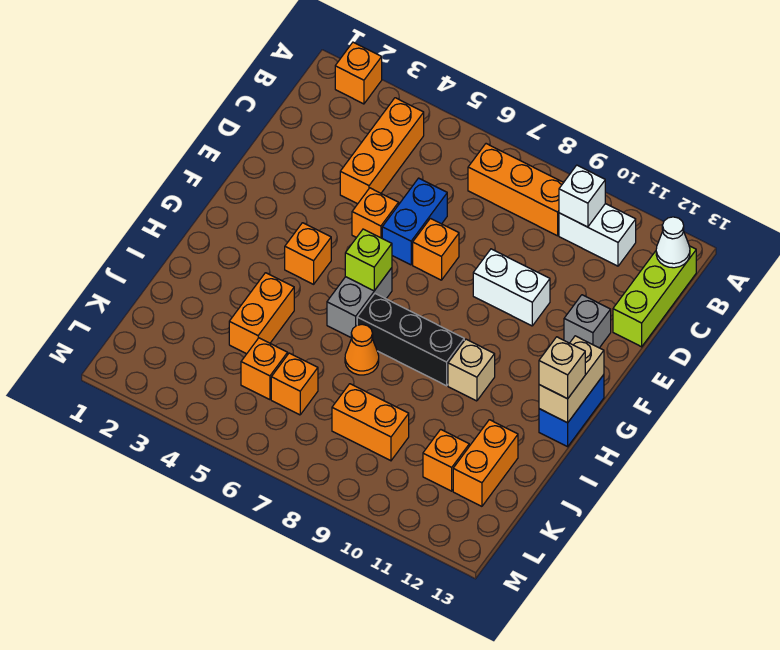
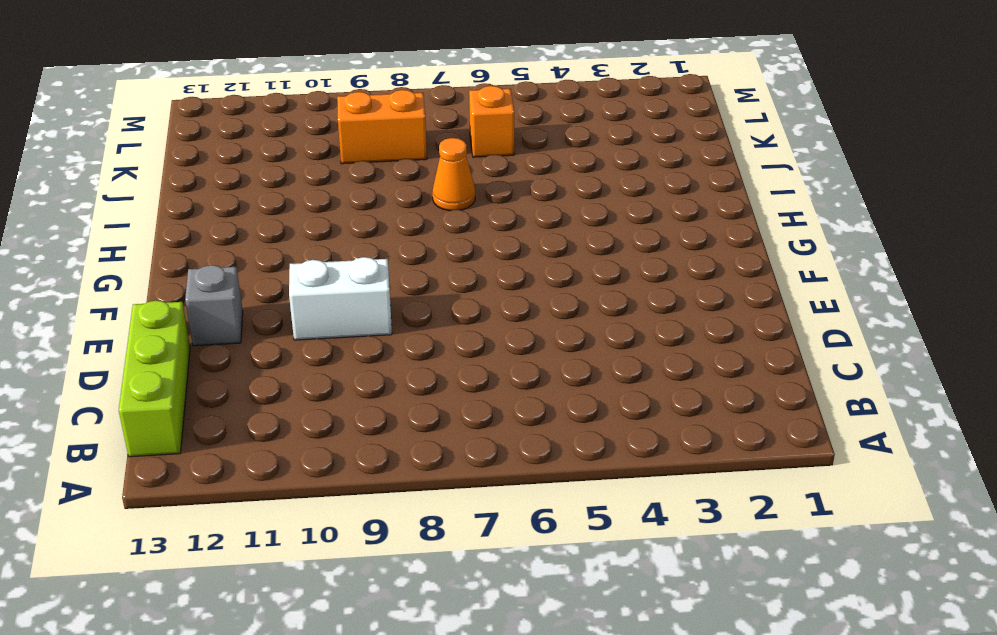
none -> orange brick A2 level 1
none -> orange brick B4:D4 level 1
none -> orange brick B7:B9 level 1

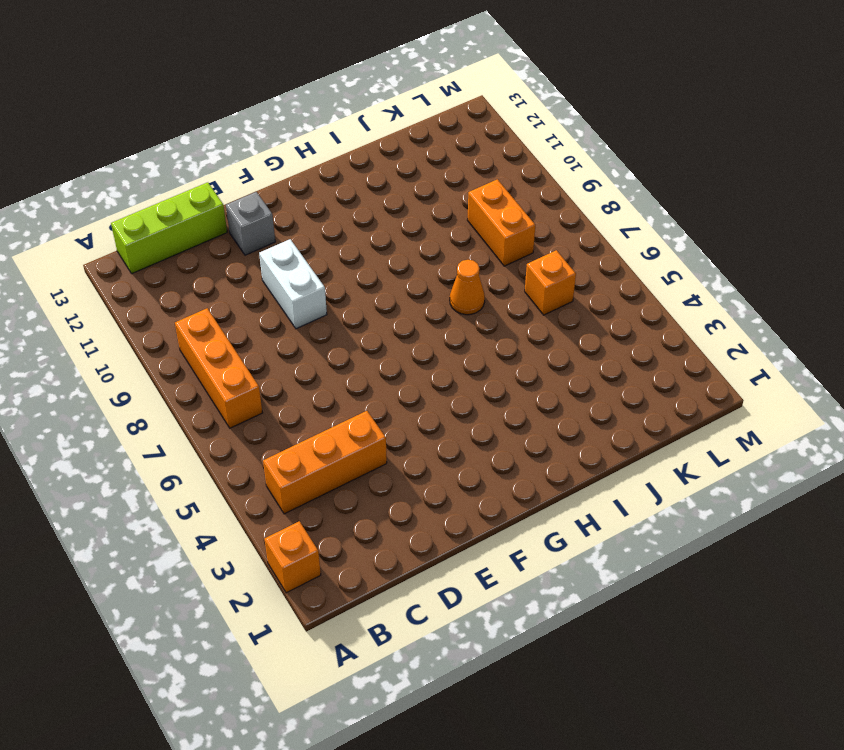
none -> white brick B10:B11 level 1
none -> blue brick D6:E6 level 1
none -> orange brick E5 level 1

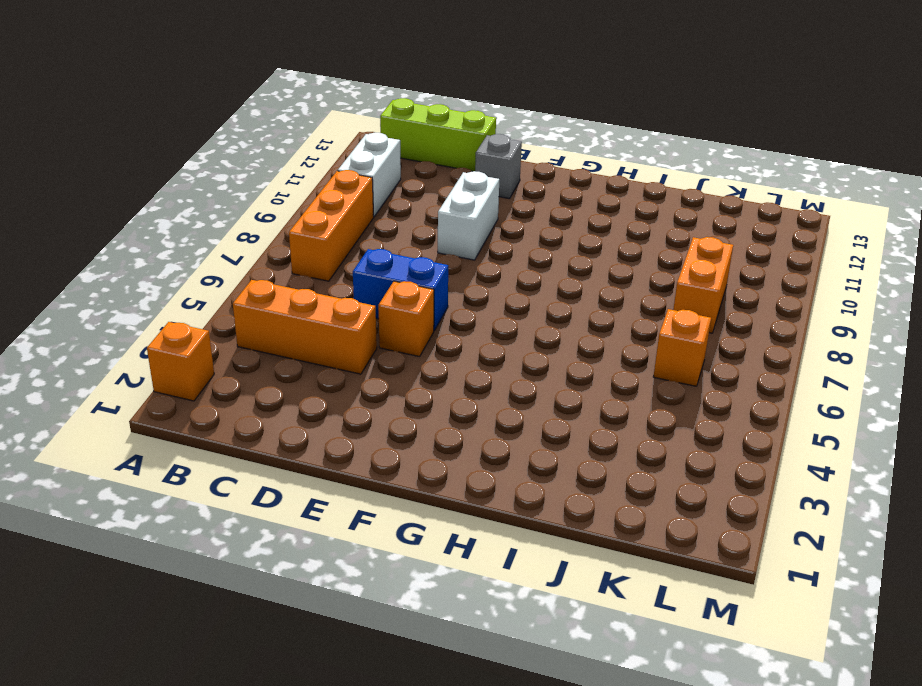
none -> orange brick E7 level 1
none -> orange brick G4 level 1
none -> grey brick G6:H6 level 1

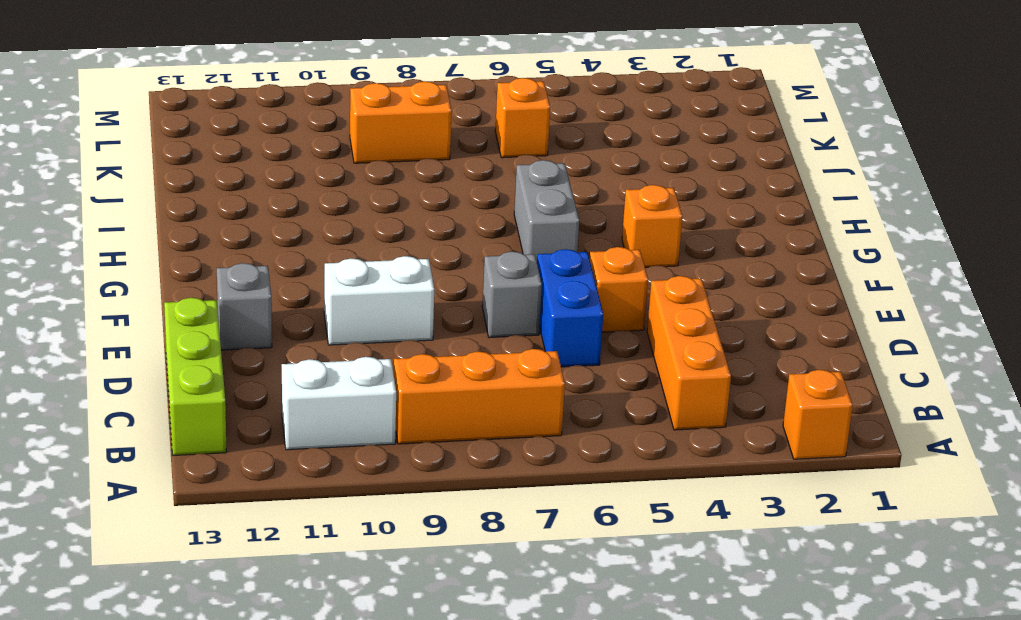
grey brick E7 level 1 -> orange brick E7 level 1
none -> blue brick G13:H13 level 1
none -> black brick H7:H9 level 1
none -> tan brick H10 level 1

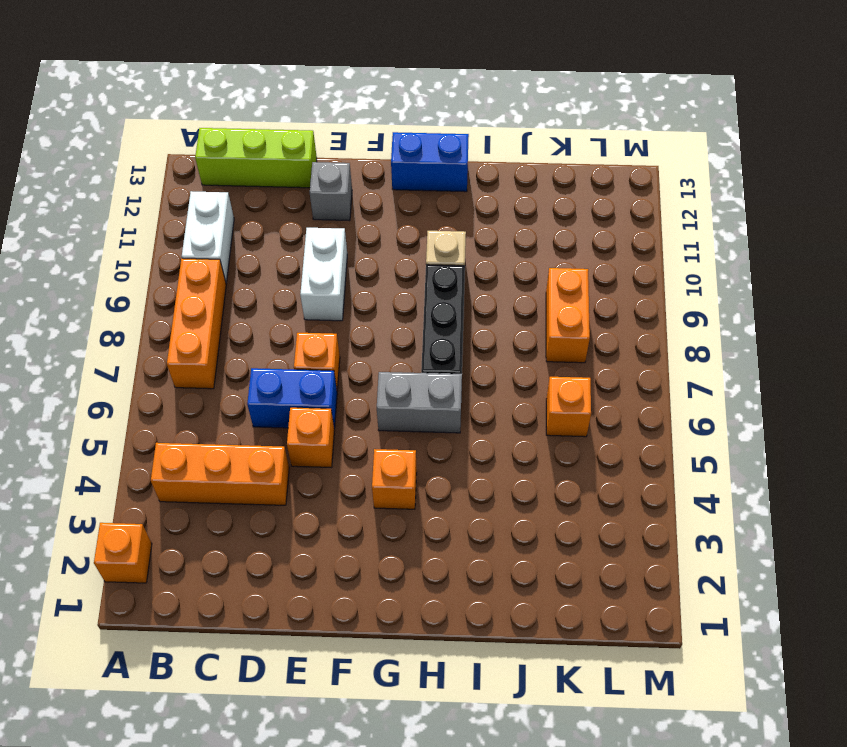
none -> orange brick I4:J4 level 1
none -> orange cone I7 level 1
none -> orange brick J12:K12 level 1

